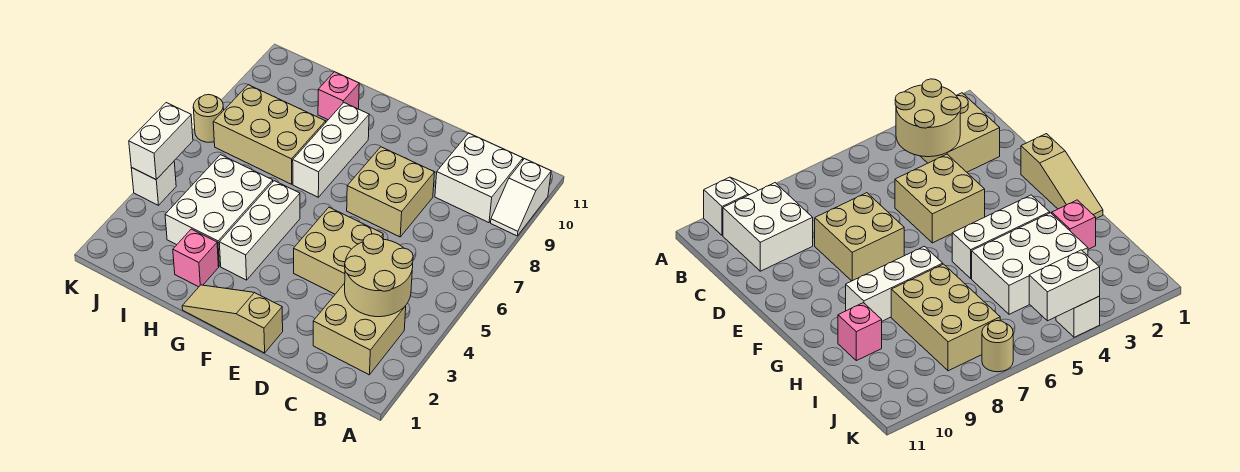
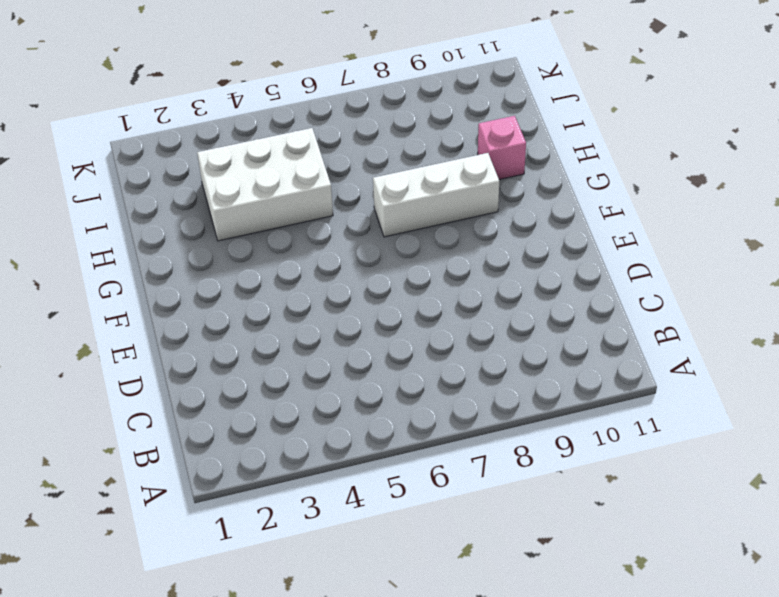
none -> white slope A9:A10 level 1 top 10
none -> tan brick B2:C3 level 1
none -> white brick B9:C10 level 1

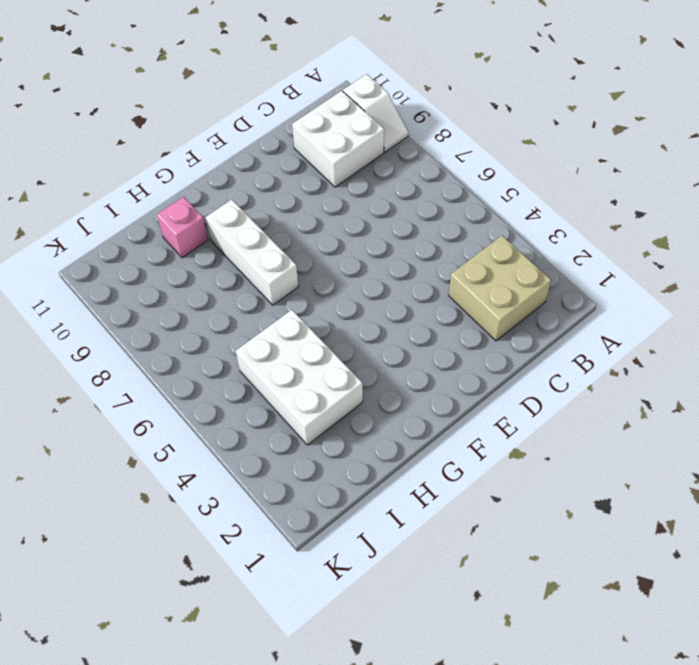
none -> tan brick D4:E5 level 1
none -> tan brick D7:E8 level 1
none -> tan slope E1:G1 level 1 top E

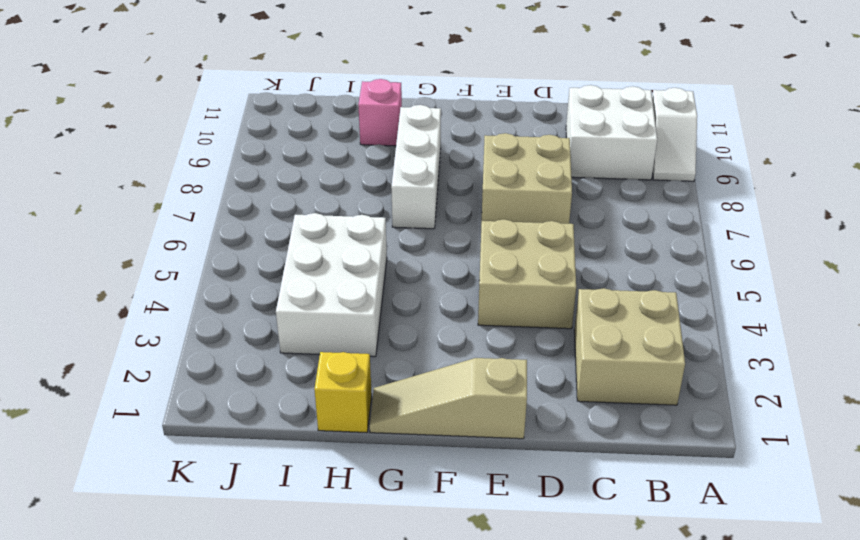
yellow brick H1 level 1 -> none
none -> white brick G3:G5 level 1
none -> pink brick H2 level 1
none -> tan brick H7:J8 level 1

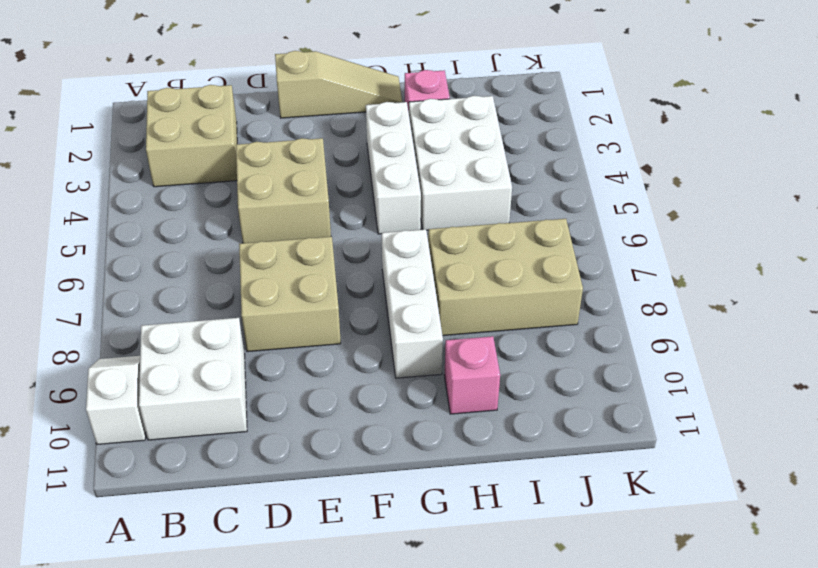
none -> white brick K4 level 1
none -> tan round brick K7 level 1
none -> tan round brick B3:C4 level 2

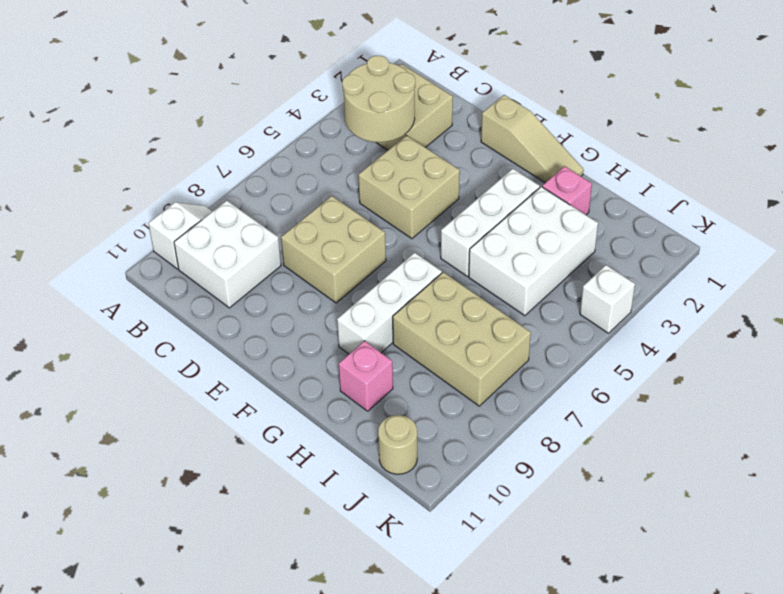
tan round brick J11 level 1 -> tan round brick K7 level 1
none -> white brick K4:K5 level 2

